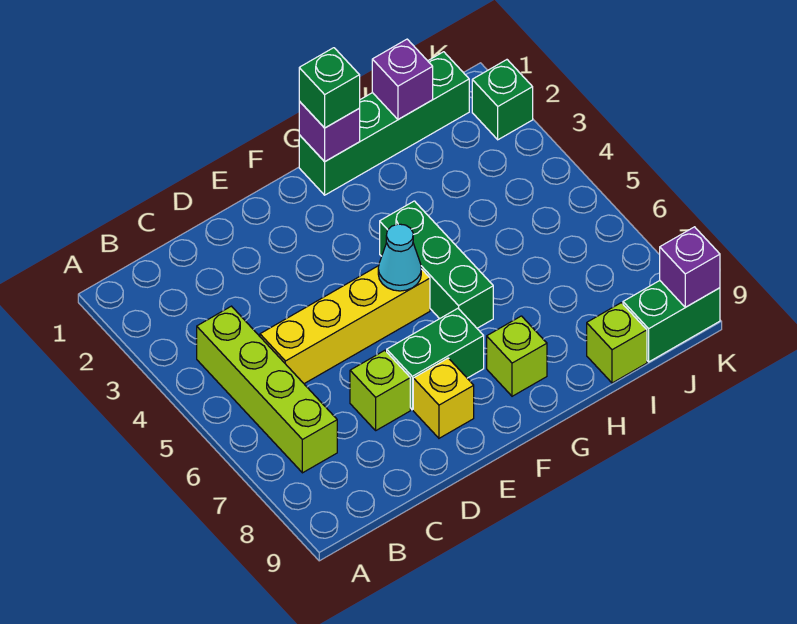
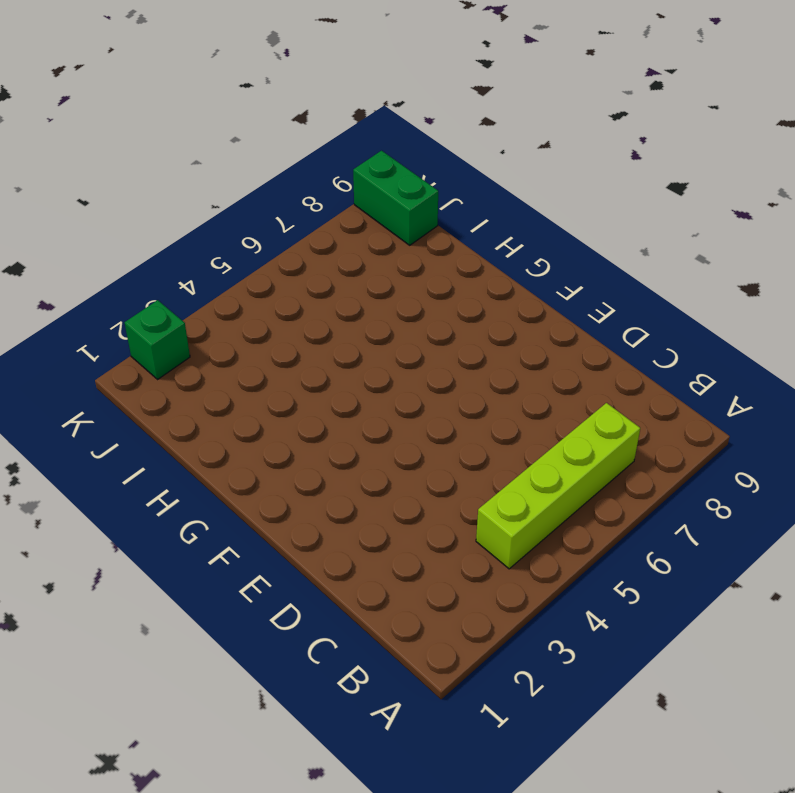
none -> yellow brick C5:F5 level 1
none -> lime brick D7 level 1
none -> green brick E7:F7 level 1

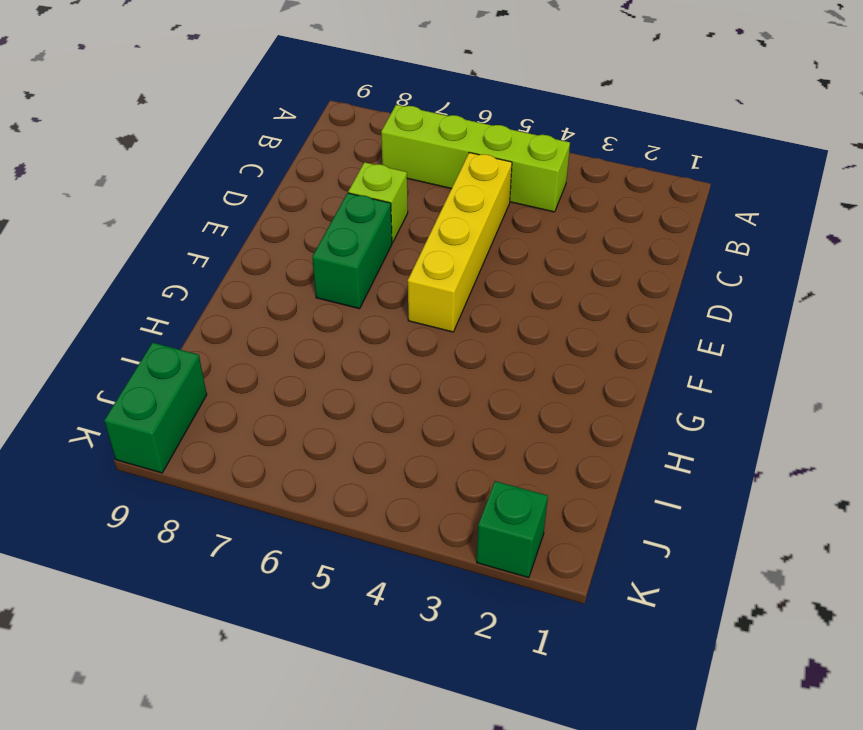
none -> yellow brick E8 level 1
none -> green brick G1:J1 level 1
none -> green brick G4:G6 level 1

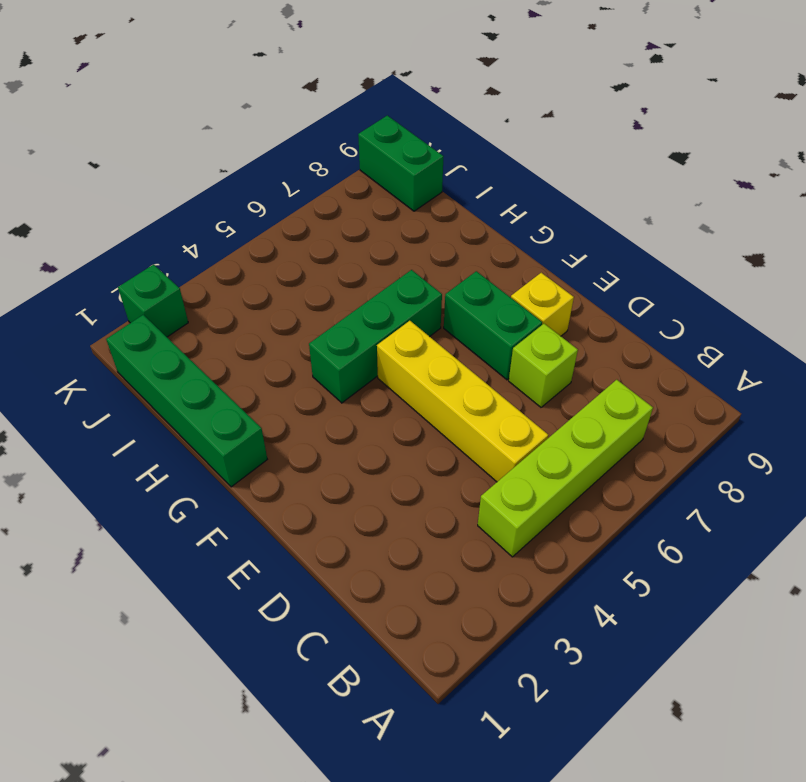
none -> lime brick G8 level 1
none -> lime brick I9 level 1
none -> cyan cone F5 level 2

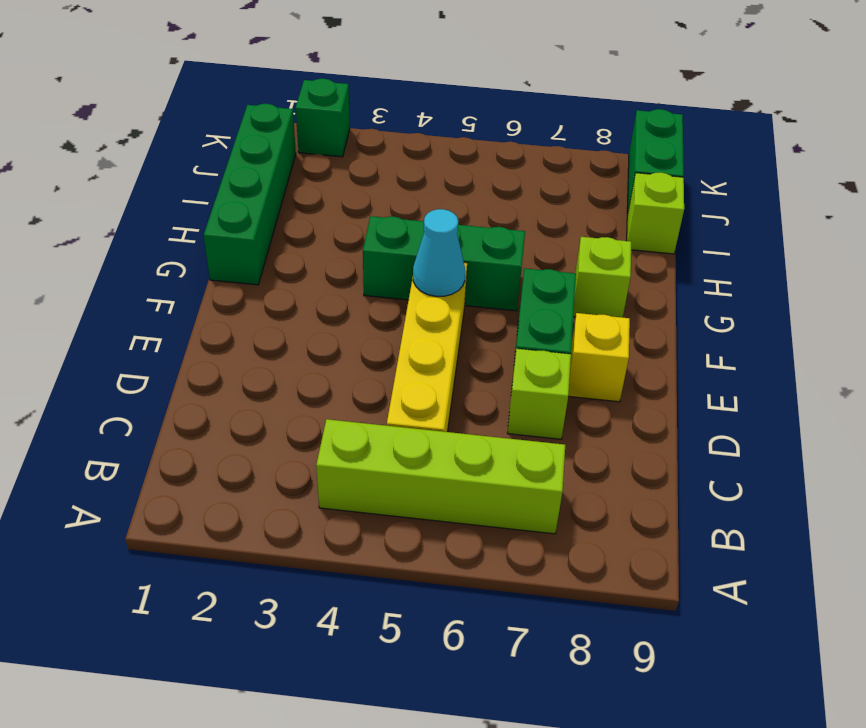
none -> purple brick G1 level 2
none -> purple brick I1 level 2
none -> purple brick K9 level 2

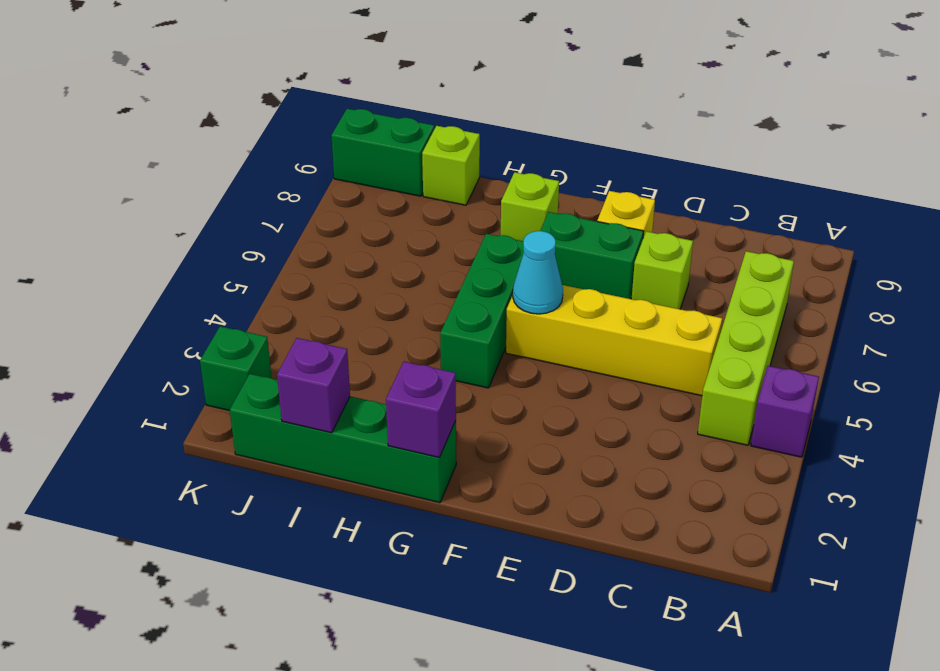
purple brick A4 level 1 -> purple brick K9 level 2
none -> green brick G1 level 3

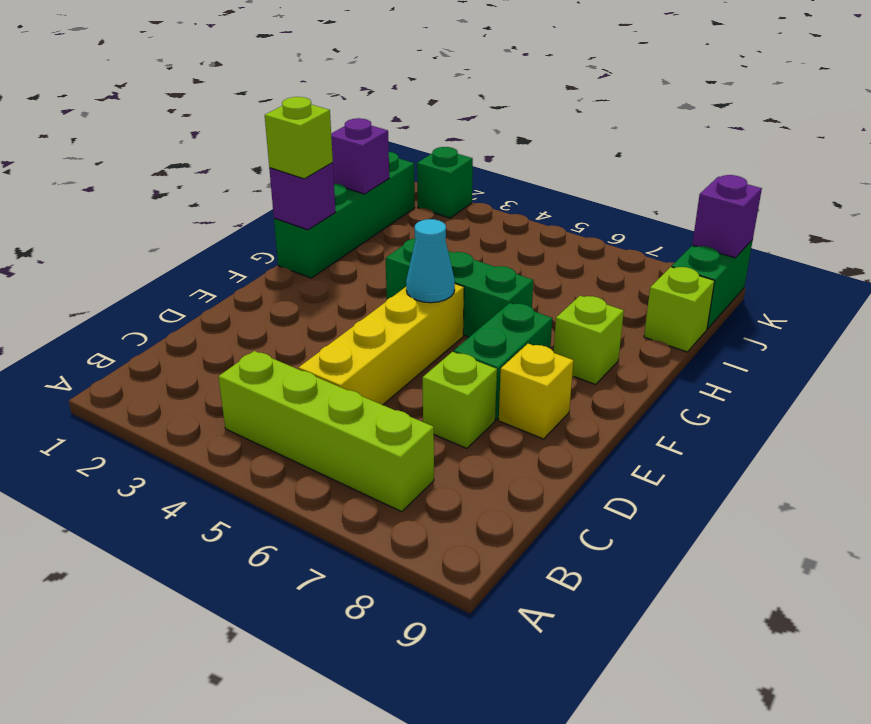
lime brick G1 level 3 -> green brick G1 level 3

